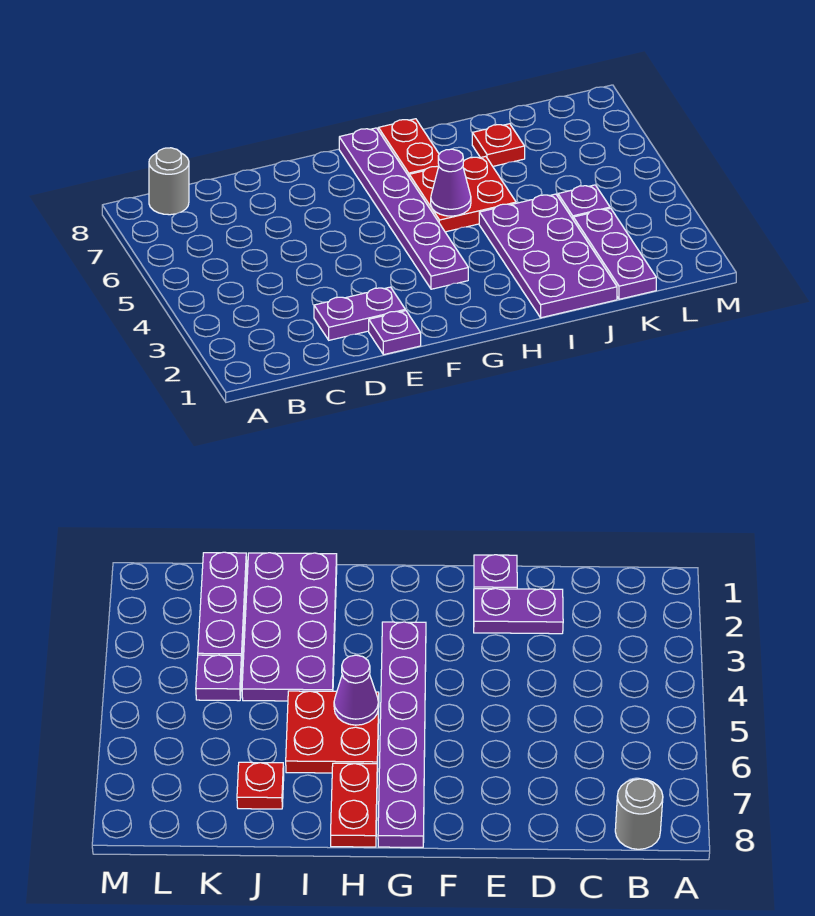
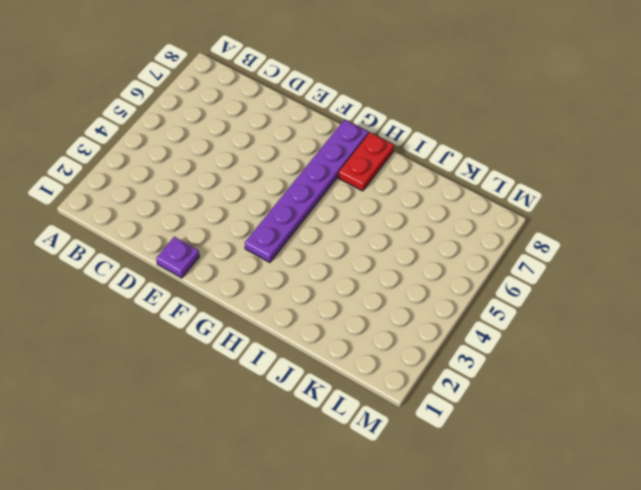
none -> grey round brick B8 level 1
none -> purple plate D2:E2 level 1

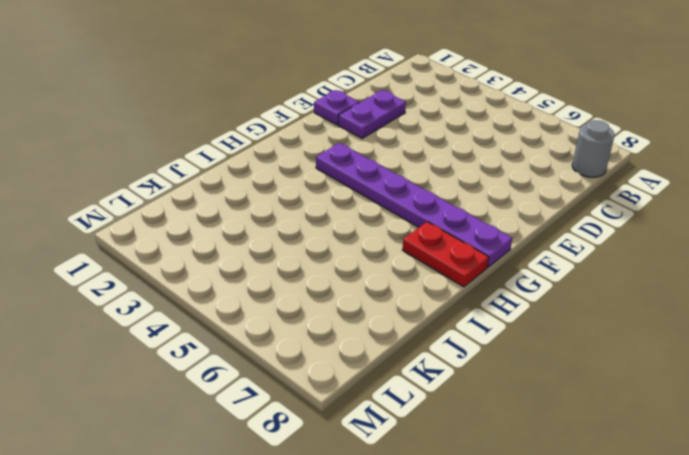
none -> red plate H5:I6 level 1
none -> purple plate I1:J4 level 1

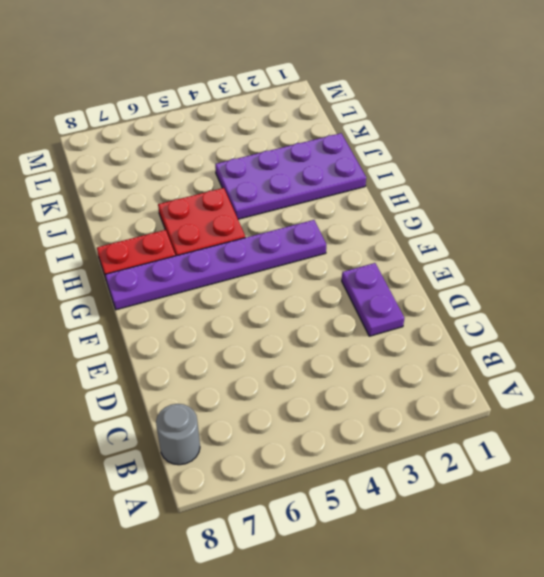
none -> purple plate E1 level 1
none -> red plate J7 level 1

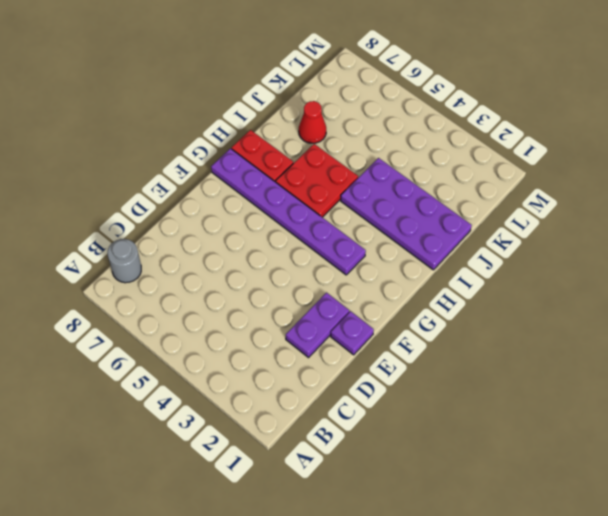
red cone J7 level 1 -> red plate J7 level 1
none -> purple plate K1:K3 level 1
none -> purple plate K4 level 1

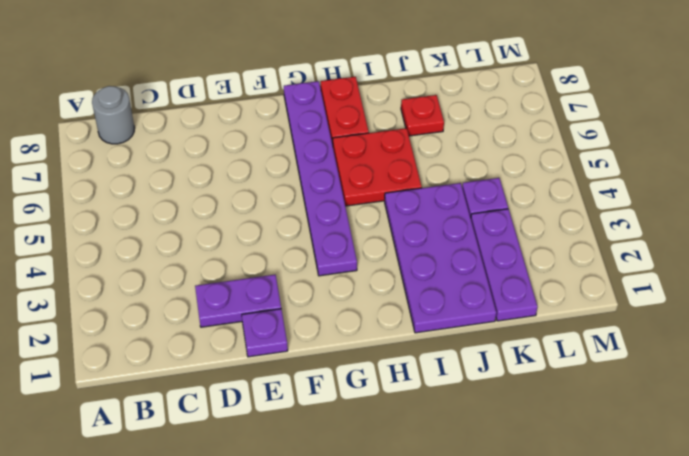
none -> purple cone H5 level 2

